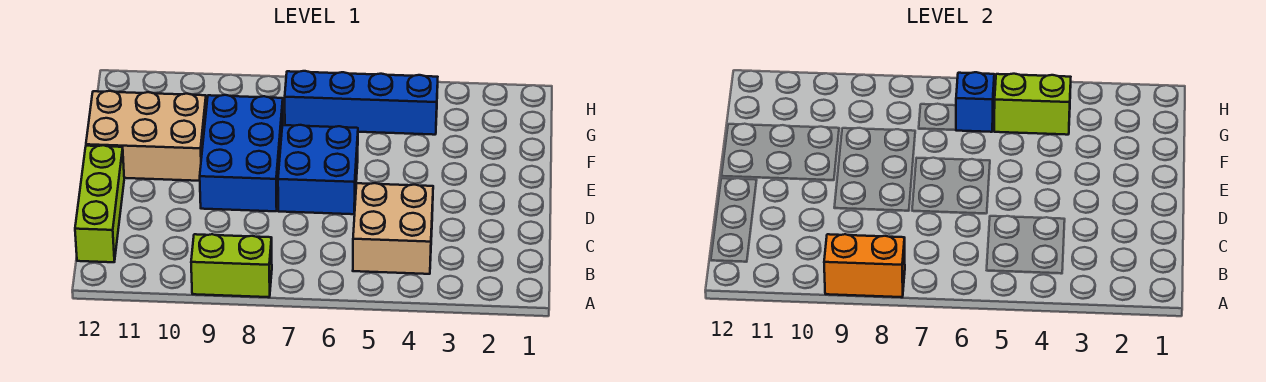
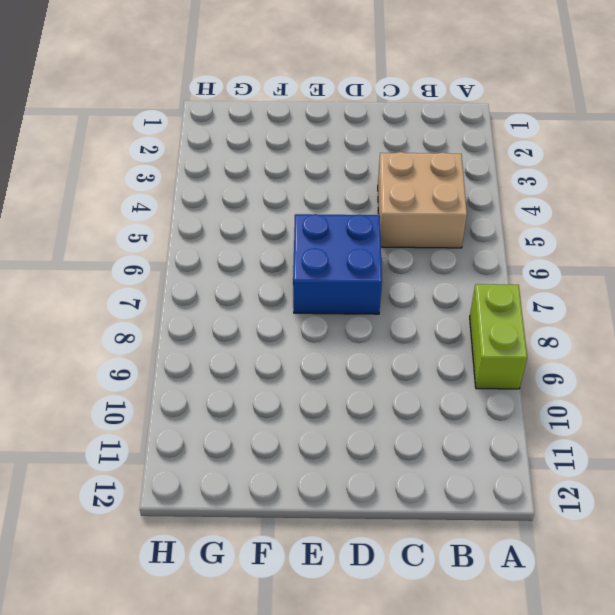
none -> lime brick B12:D12 level 1
none -> blue brick D8:F9 level 1

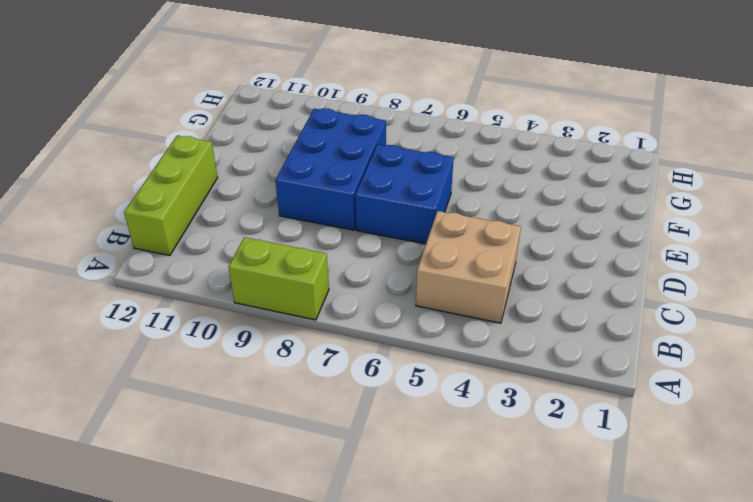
none -> tan brick E10:F12 level 1
none -> blue brick G4:G7 level 1

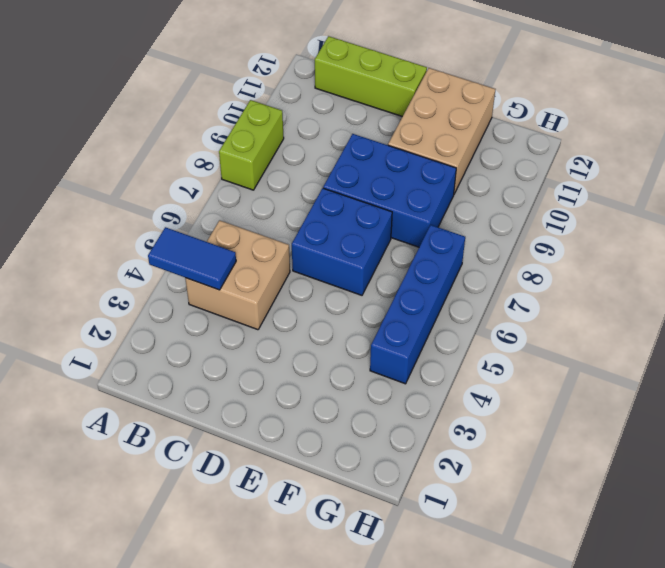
blue tile A4:B4 level 2 -> none
none -> orange brick A8:A9 level 2
none -> lime brick G4:G5 level 2

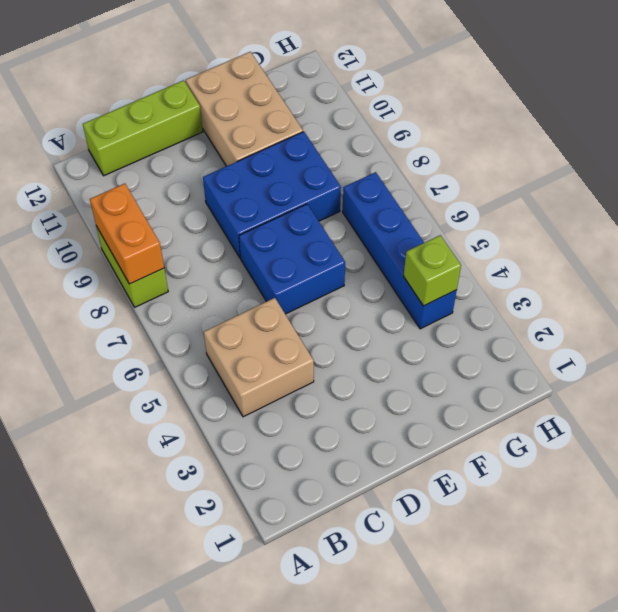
lime brick G4 level 2 -> lime brick G4:G5 level 2
none -> blue brick G6 level 2

